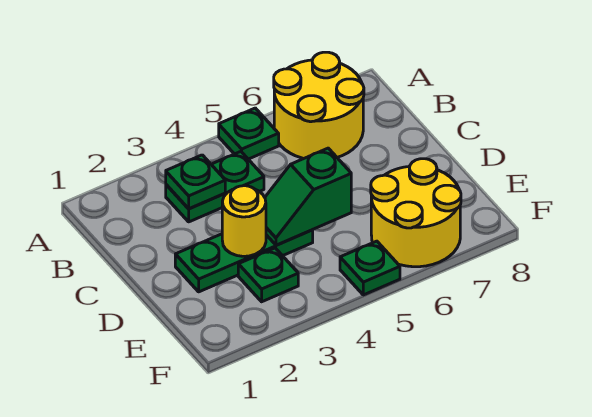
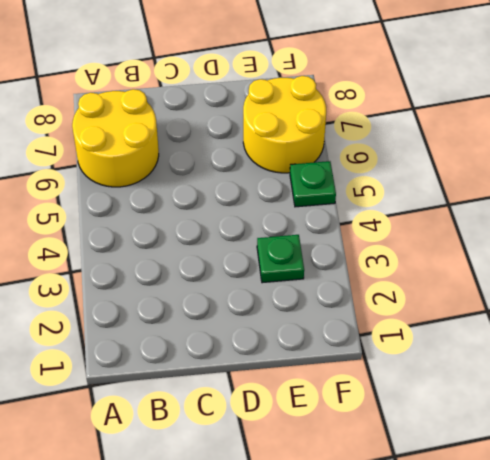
none -> green plate A5 level 1
none -> green plate B3:B4 level 1

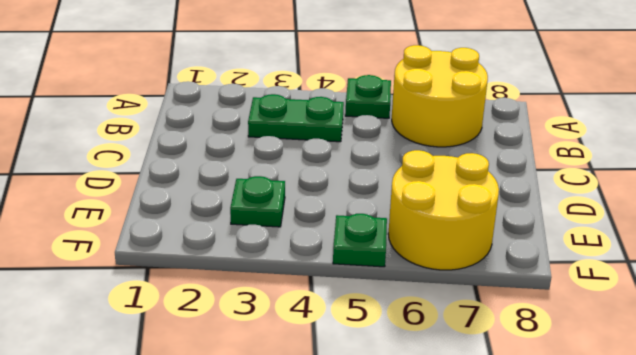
none -> green plate D2:D4 level 1
none -> green plate B3 level 2

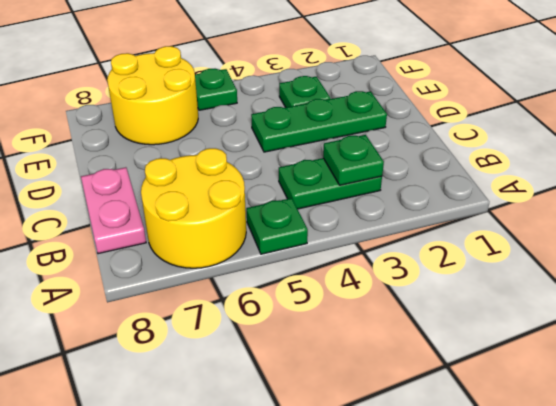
pink plate B8:C8 level 1 -> none
none -> yellow round brick D3 level 2
none -> green slope D4:D5 level 2 top 5

